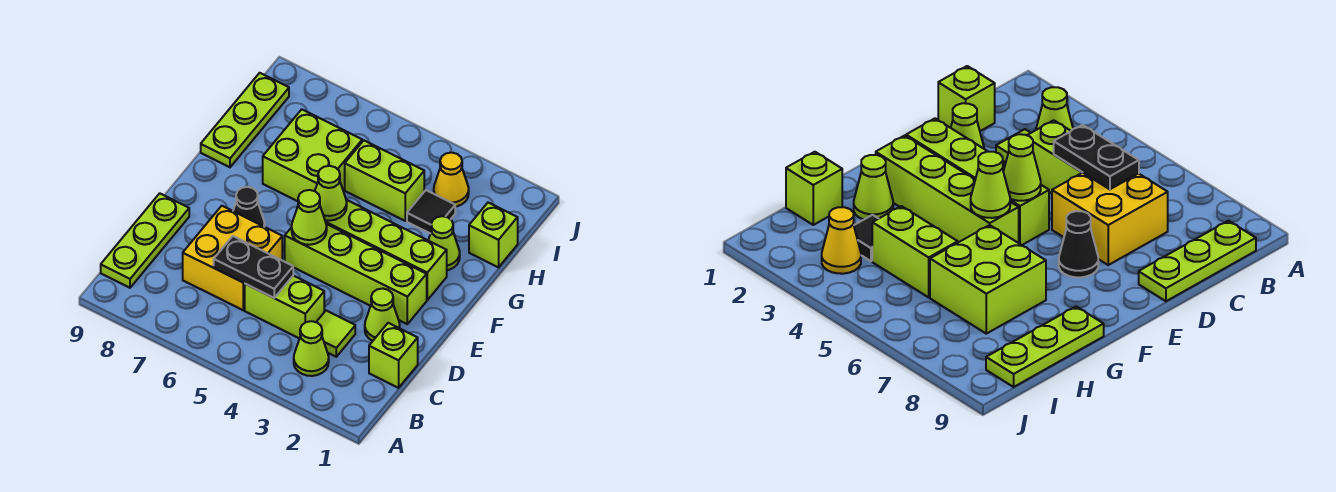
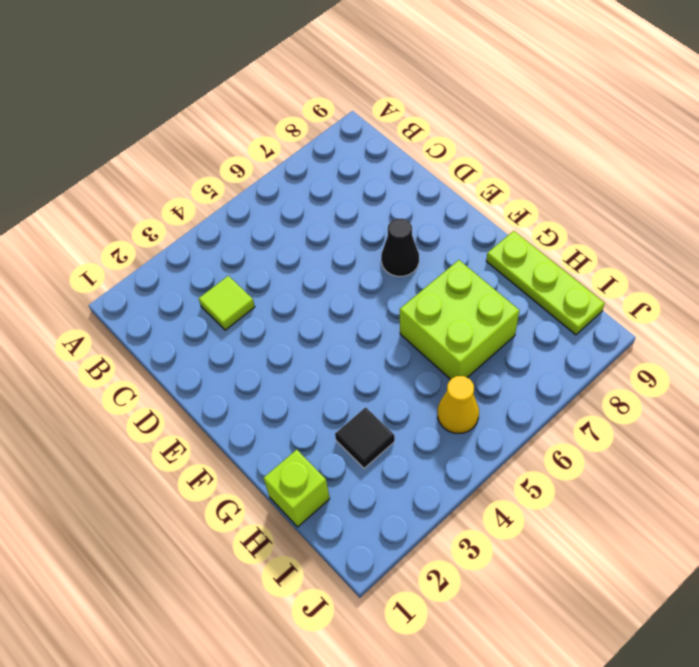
yellow cone I5 level 1 -> yellow cone I3 level 1
none -> lime cone B3 level 1
none -> lime plate B9:D9 level 1
none -> lime brick C1 level 1

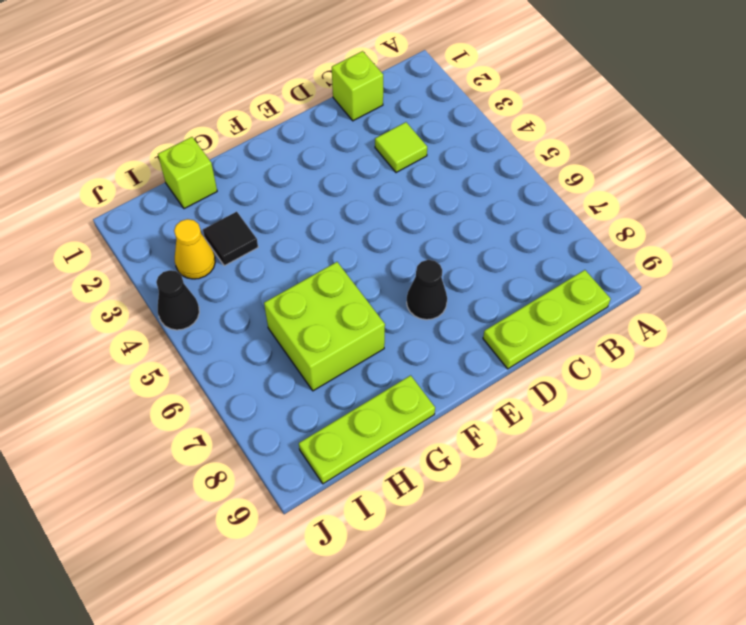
black cone J4 level 1 -> none
none -> lime cone B3 level 1
none -> lime brick C4:C5 level 1
none -> yellow brick C6:D7 level 1

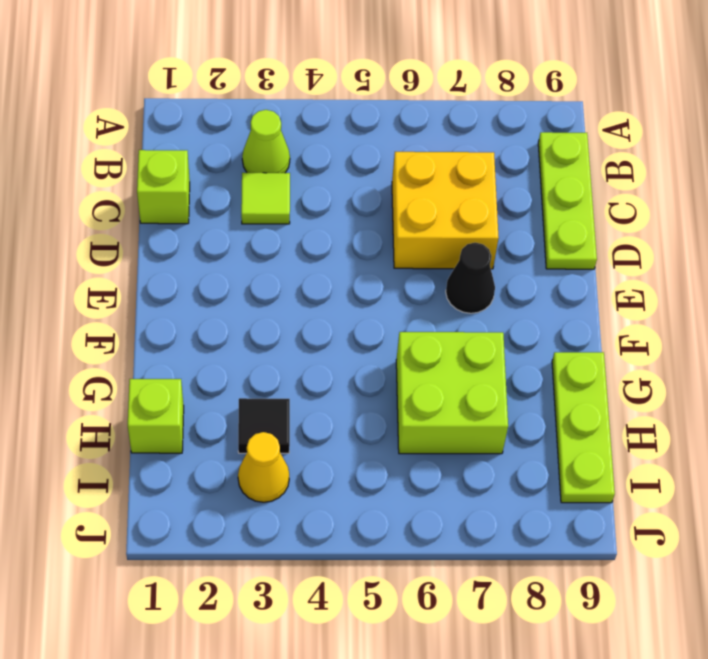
none -> lime brick C4:C5 level 1
none -> lime cone D2 level 1
none -> lime brick E2:E5 level 1

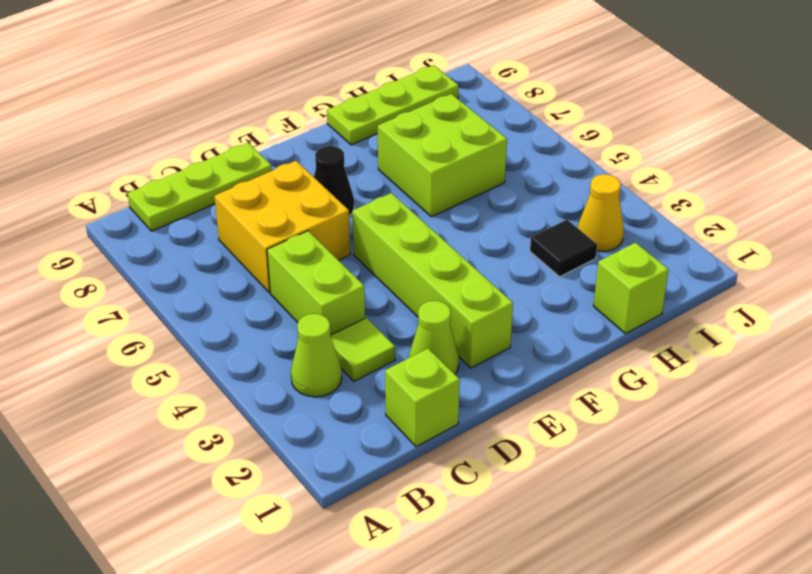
none -> lime brick F2:F5 level 1
none -> lime cone G2 level 1
none -> lime brick H4:H5 level 1

